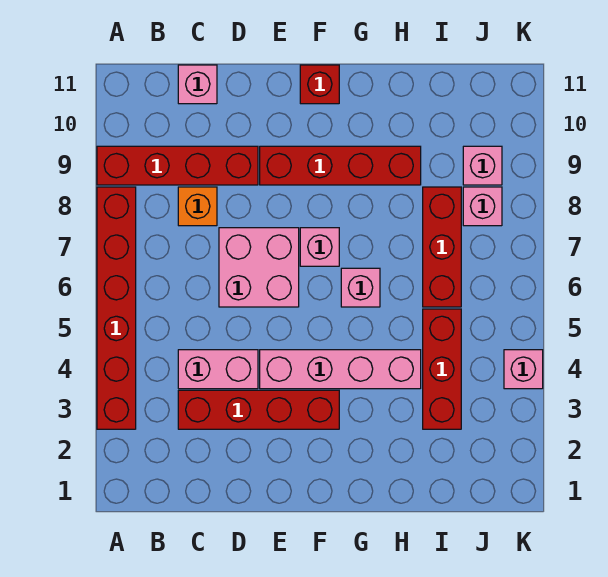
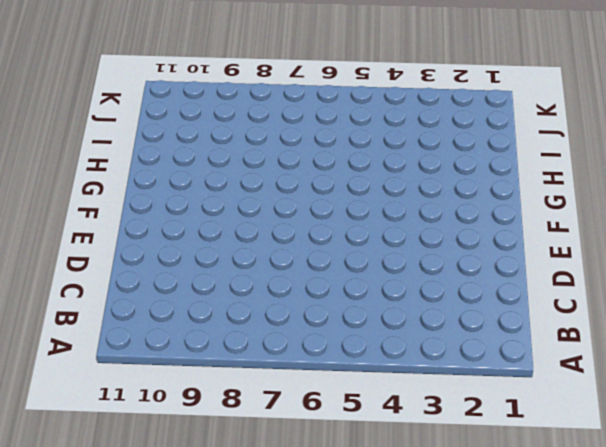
none -> red brick A3:A8 level 1
none -> red brick A9:D9 level 1
none -> red brick C3:F3 level 1

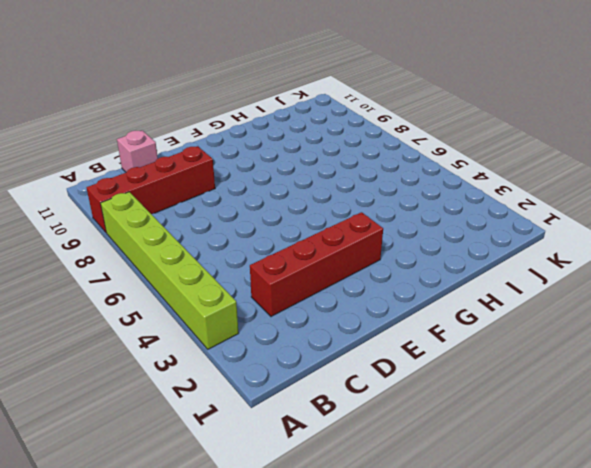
lime brick A3:A8 level 1 -> red brick A3:A8 level 1
none -> pink brick C4:D4 level 1
none -> orange brick C8 level 1
none -> pink brick D6:E7 level 1

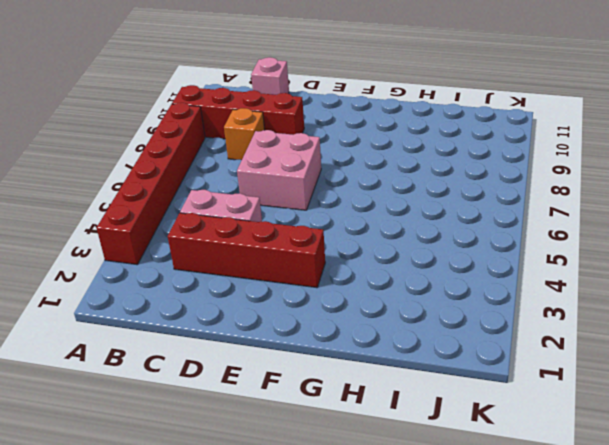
none -> pink brick E4:H4 level 1
none -> red brick E9:H9 level 1
none -> pink brick F7 level 1

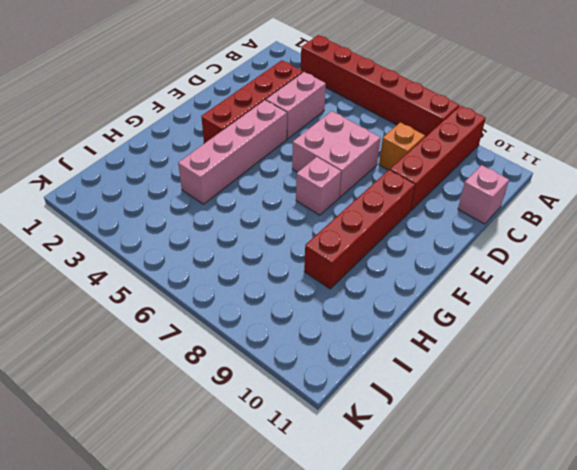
none -> red brick F11 level 1
none -> pink brick G6 level 1
none -> red brick I3:I5 level 1

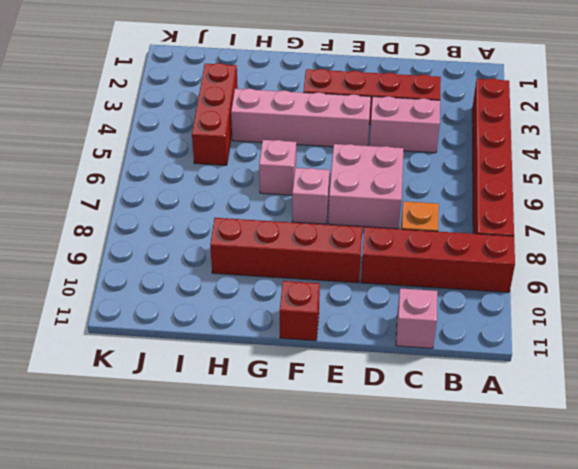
none -> red brick I6:I8 level 1
none -> pink brick J8 level 1
none -> pink brick J9 level 1

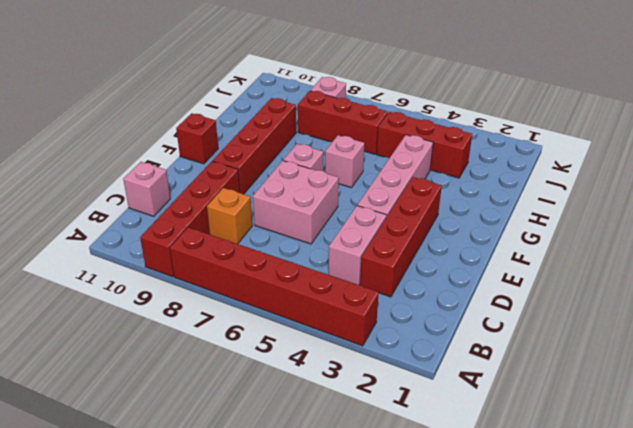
none -> pink brick J9 level 1
none -> pink brick K4 level 1

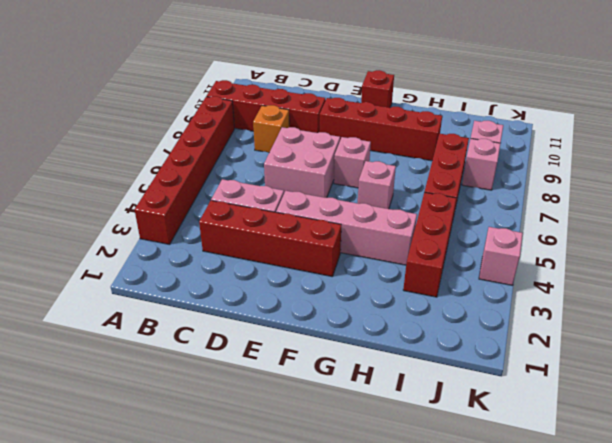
none -> pink brick C11 level 1

